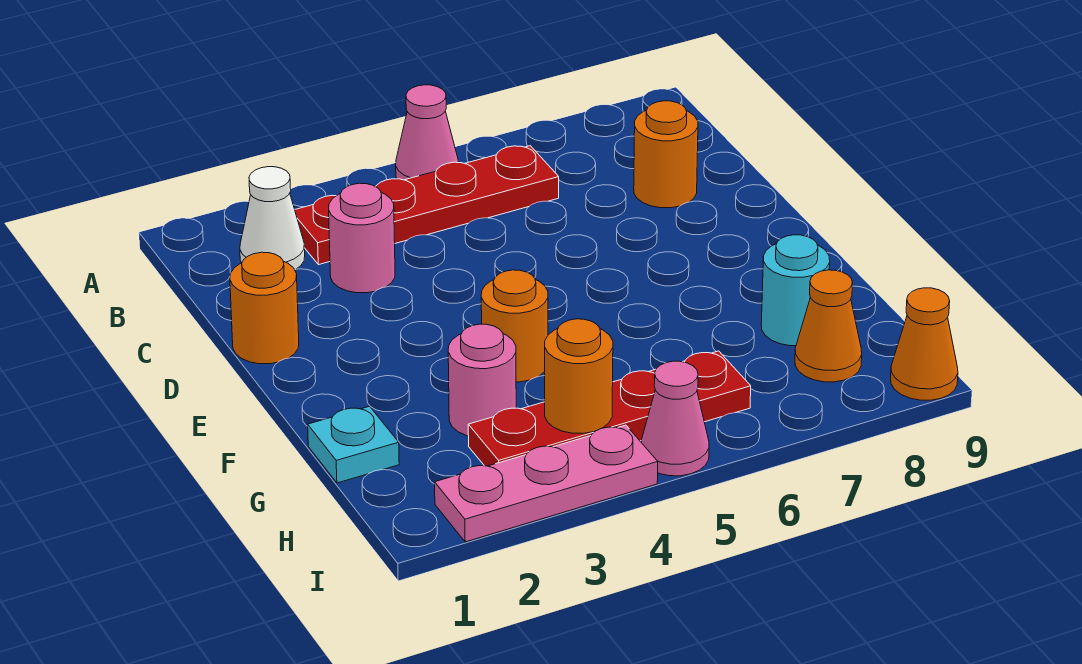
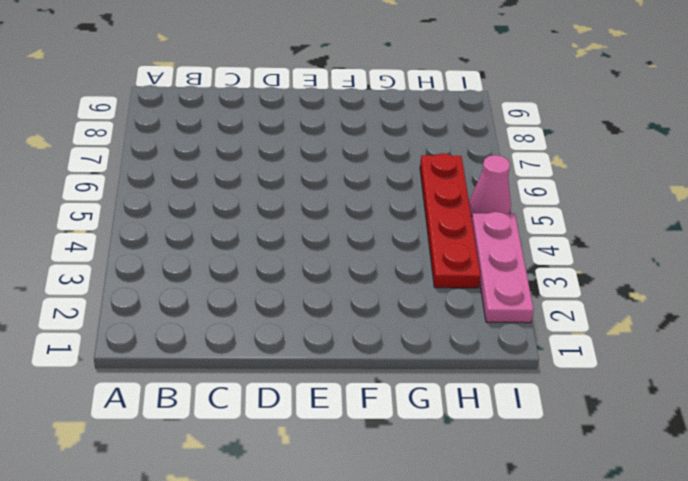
none -> pink cone A5 level 1
none -> white cone B2 level 1
none -> red plate B3:B6 level 1

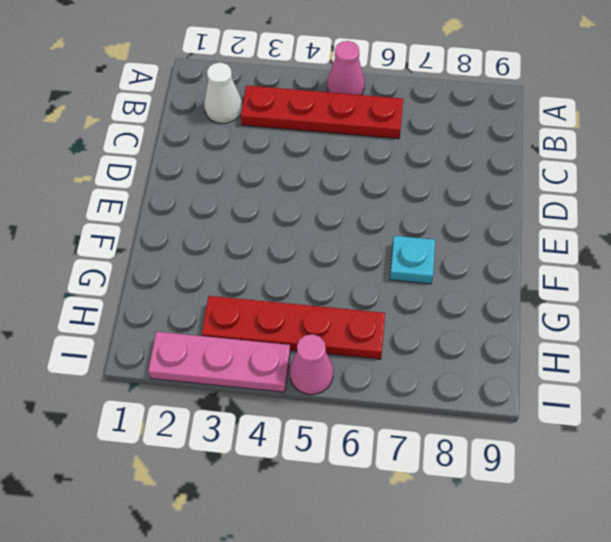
cyan plate F7 level 1 -> cyan plate G1 level 1
none -> pink round brick C3 level 1
none -> orange round brick C8 level 1
none -> orange round brick D1 level 1

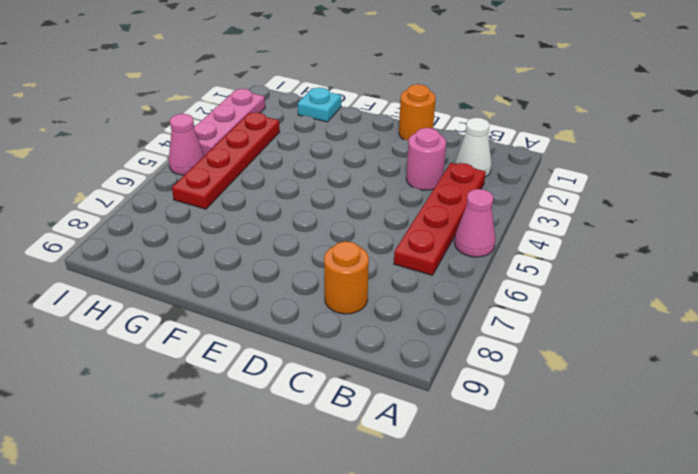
none -> orange round brick F4 level 1
none -> pink round brick G3 level 1
none -> cyan round brick G8 level 1

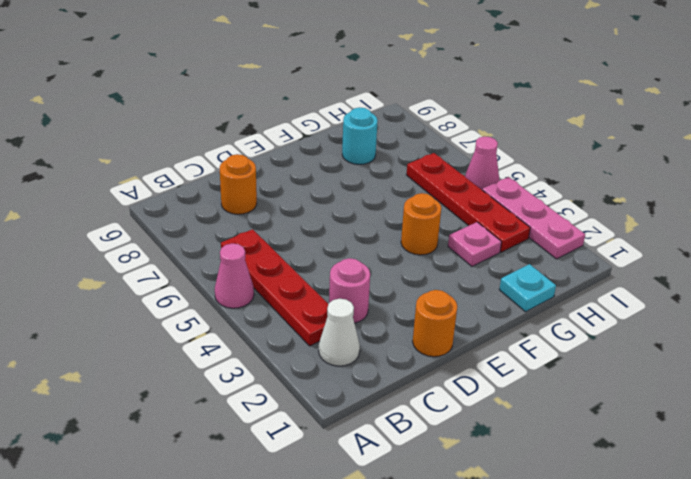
pink plate G3 level 1 -> pink round brick G3 level 1
none -> orange cone H8 level 1
none -> orange cone I9 level 1
none -> orange round brick H4 level 2

